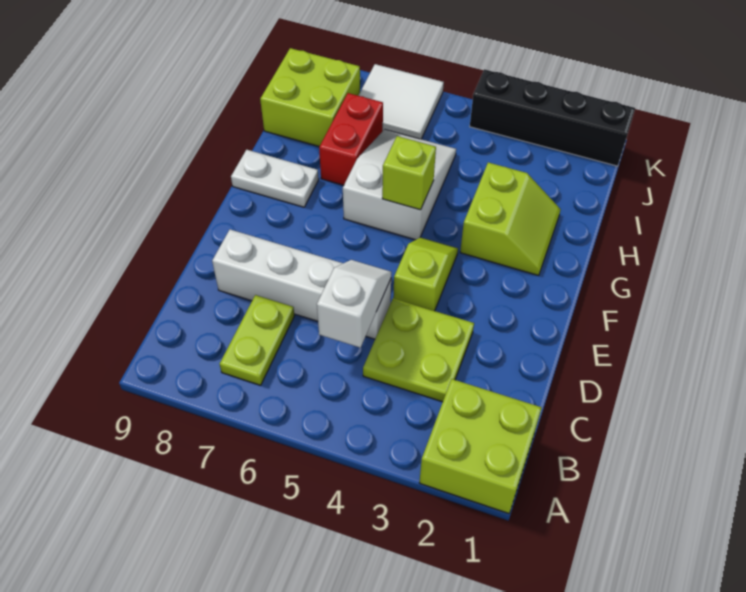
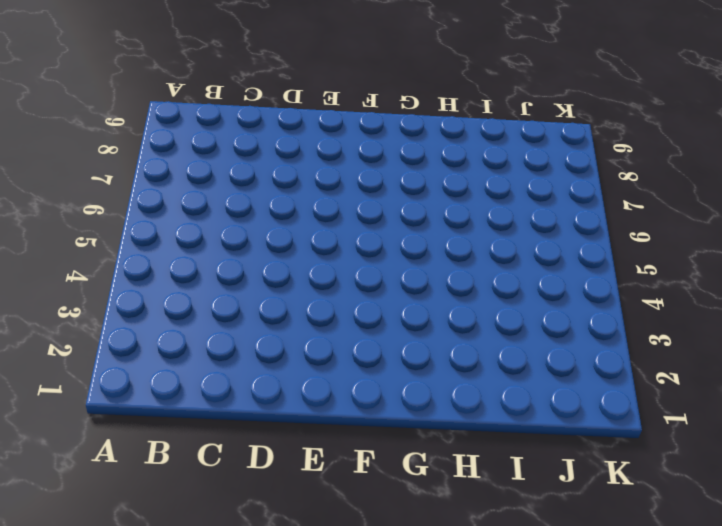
none -> lime brick A1:B2 level 1
none -> lime plate B7:C7 level 1
none -> lime plate C3:D4 level 1

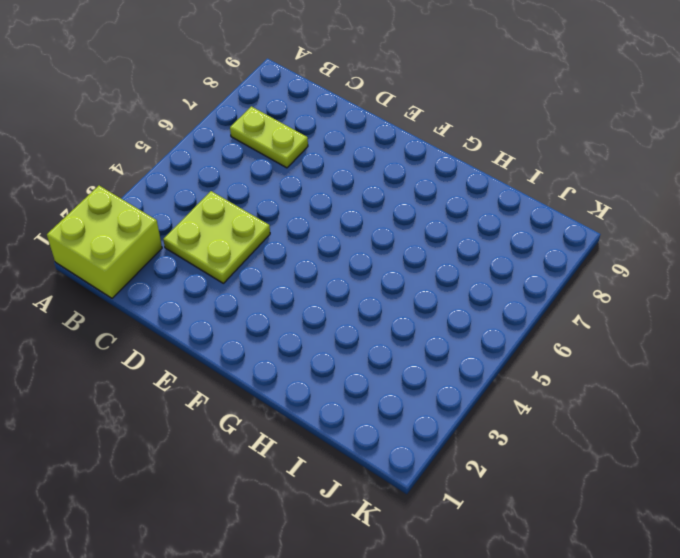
none -> white brick D5:D8 level 1
none -> lime slope E4:F4 level 1 top E
none -> lime slope G2:H3 level 1 top 3

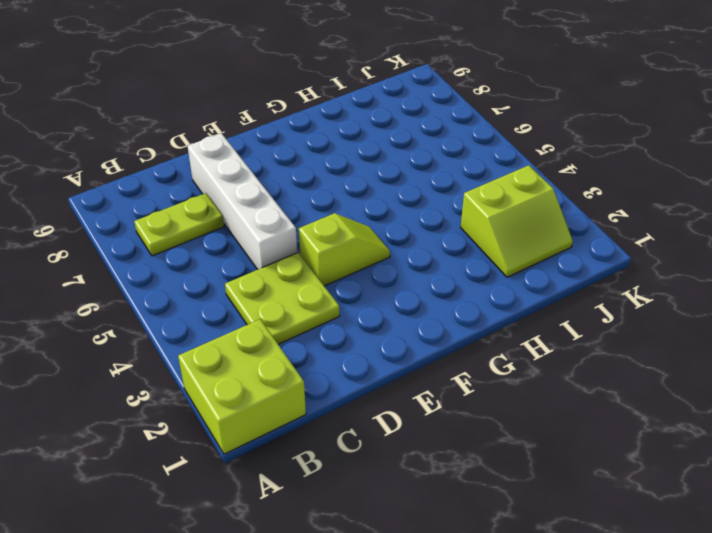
lime slope I2:J3 level 1 top 3 -> lime slope G2:H3 level 1 top 3
none -> white slope G5:I6 level 1 top G
none -> white plate G8:G9 level 1
none -> red brick H7:I7 level 1

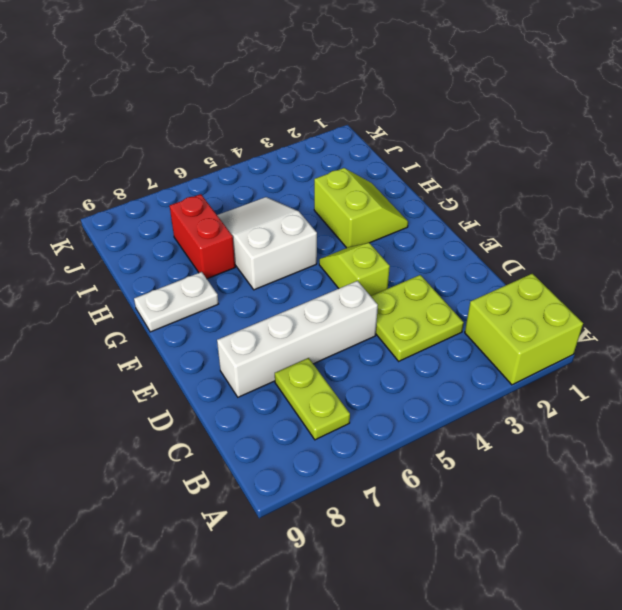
none -> lime brick I8:J9 level 1
none -> white tile J6:K7 level 1
none -> black brick K1:K4 level 1

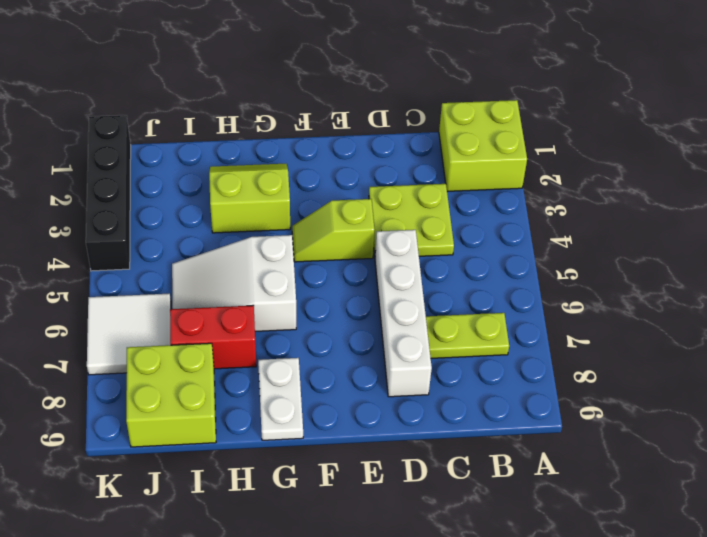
none -> white slope C5:D5 level 2 top C
none -> lime brick G5 level 2

